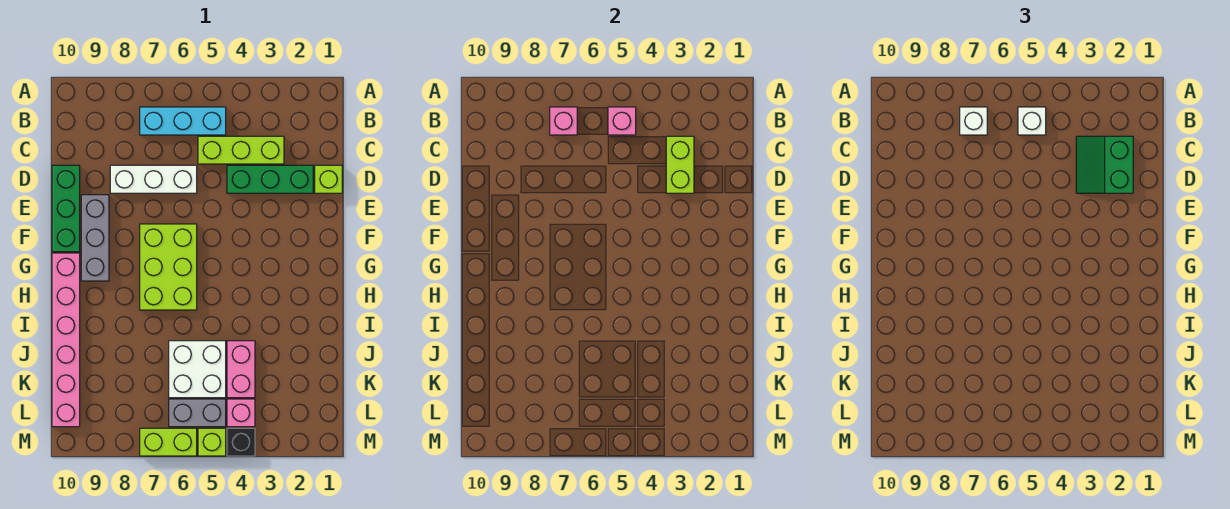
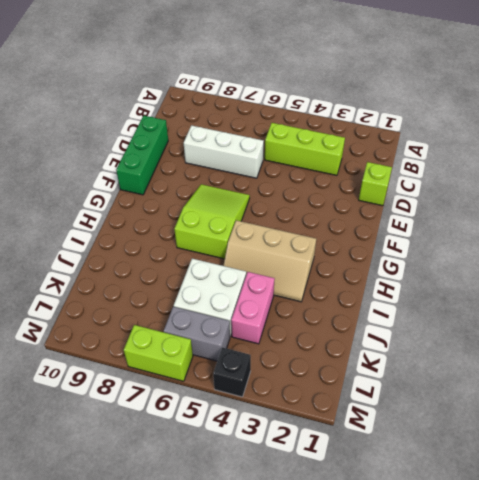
lime slope F6:H7 level 1 top H -> lime brick F6:H7 level 1
tan slope H3:I5 level 1 top H -> none
none -> cyan brick B5:B7 level 1
none -> green brick D2:D4 level 1
none -> grey brick E9:G9 level 1

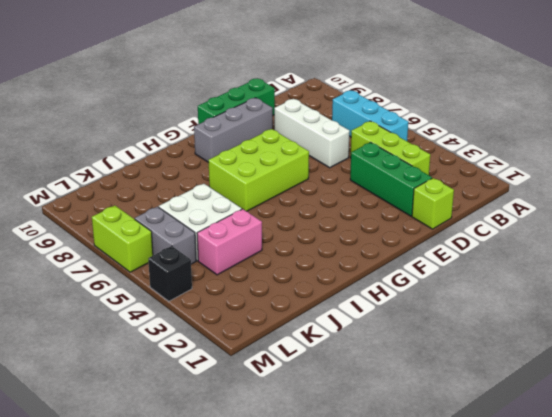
none -> pink brick G10:L10 level 1
none -> pink brick L4 level 1
none -> lime brick M5 level 1

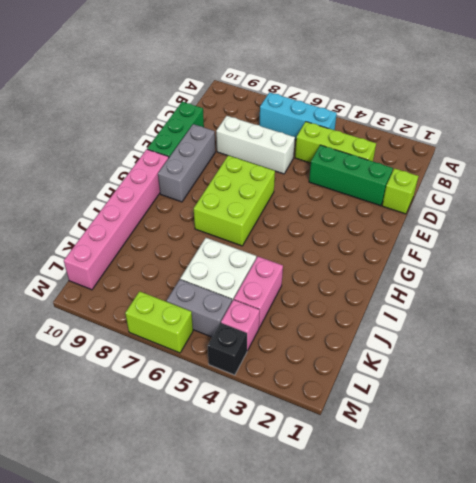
none -> lime brick M5 level 1
none -> pink brick B5 level 2
none -> pink brick B7 level 2

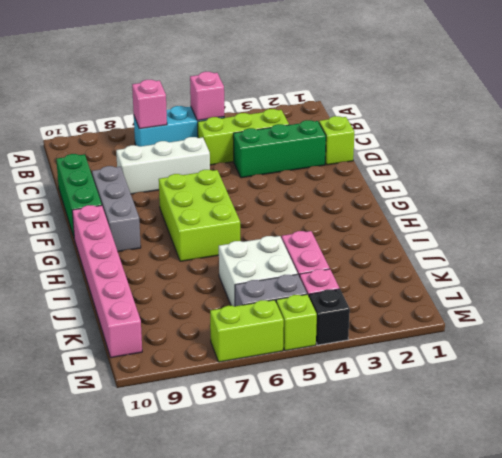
none -> lime brick C3:D3 level 2
none -> white brick B5 level 3
none -> white brick B7 level 3

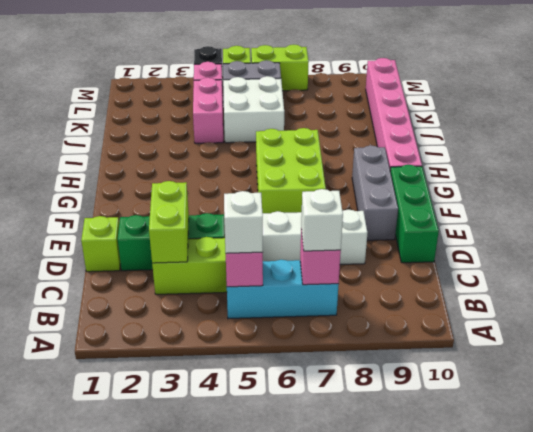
none -> green slope C2:D3 level 3 top 2

